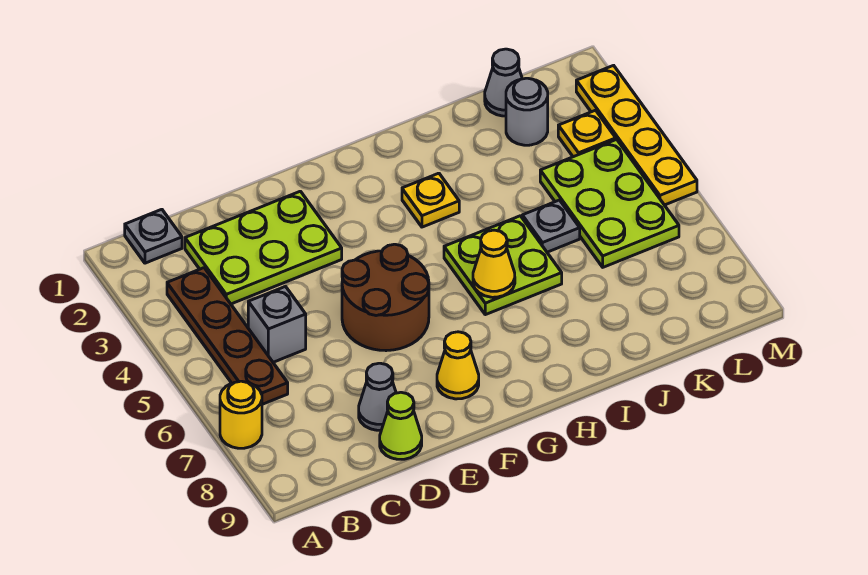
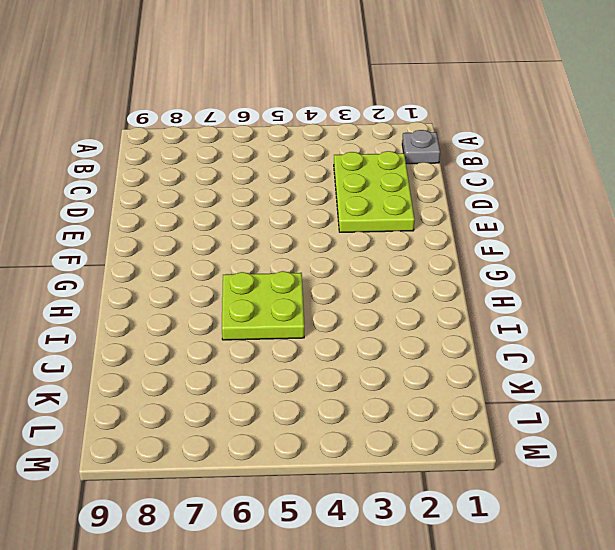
none -> yellow round brick A7 level 1
none -> brown plate B3:B6 level 1
none -> grey brick C5 level 1

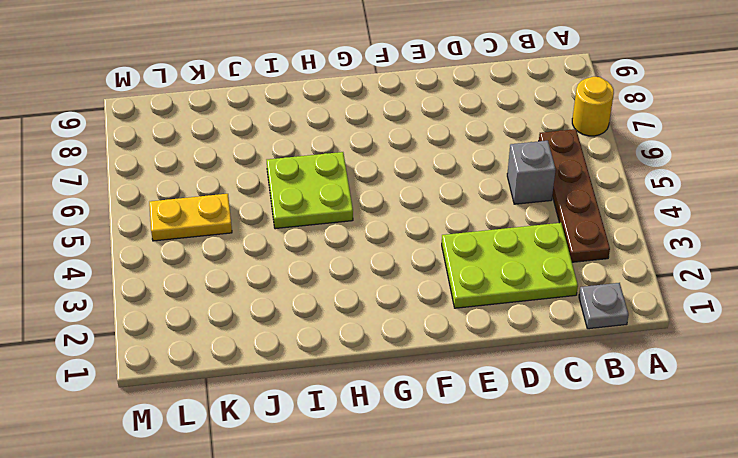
yellow plate K5:L5 level 1 -> lime plate K4:L6 level 1
none -> grey cone D8 level 1
none -> lime cone D9 level 1
none -> brown round brick E5:F6 level 1

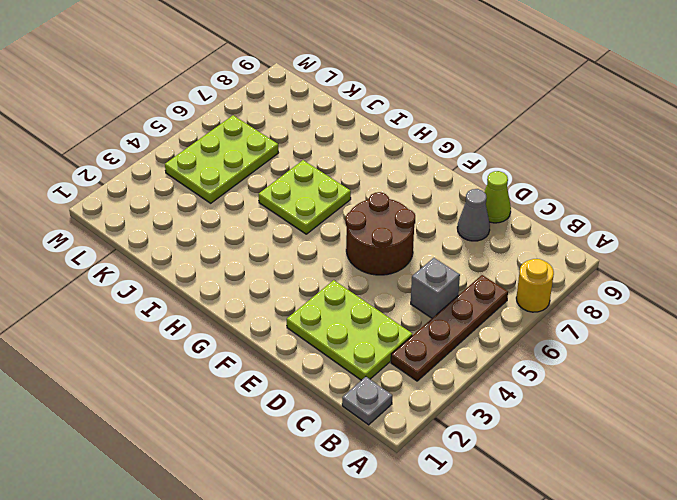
none -> yellow cone F8 level 1
none -> yellow plate H3 level 1
none -> grey plate J5 level 1

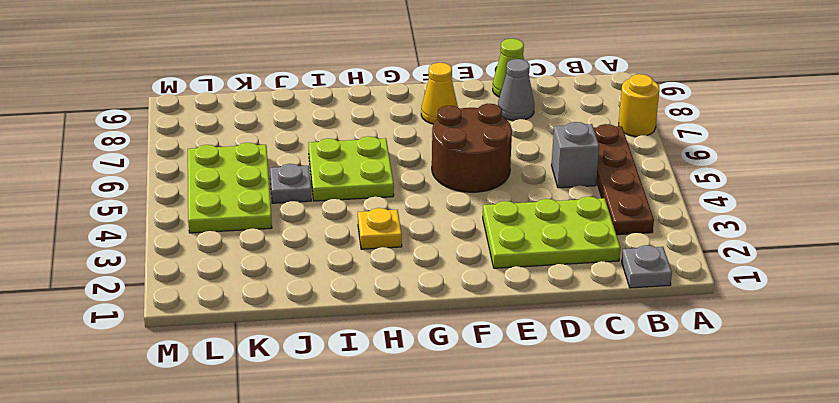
none -> grey cone K1 level 1
none -> grey round brick K2 level 1
none -> yellow plate L3 level 1

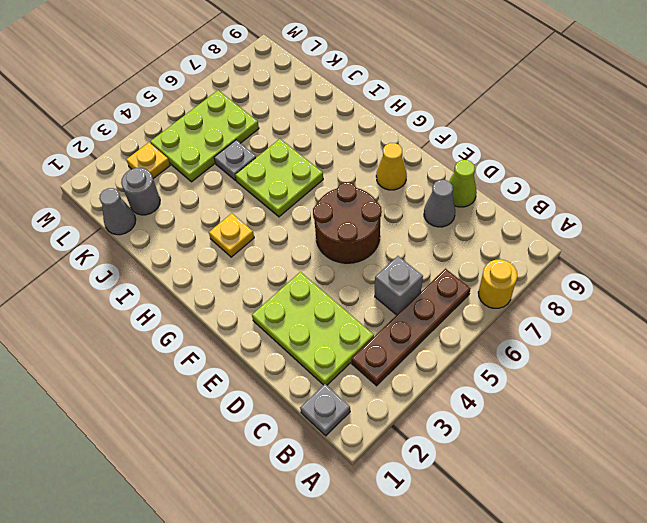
none -> yellow plate M2:M5 level 1
none -> yellow cone H6 level 2

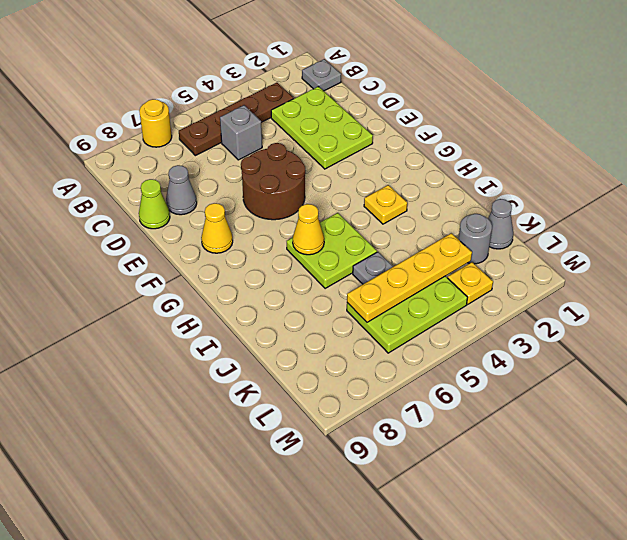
yellow plate K3:K6 level 2 -> yellow plate M2:M5 level 1

